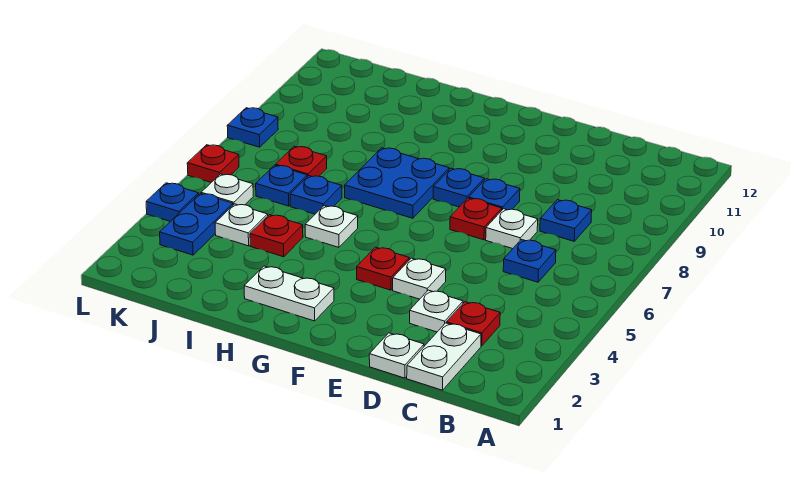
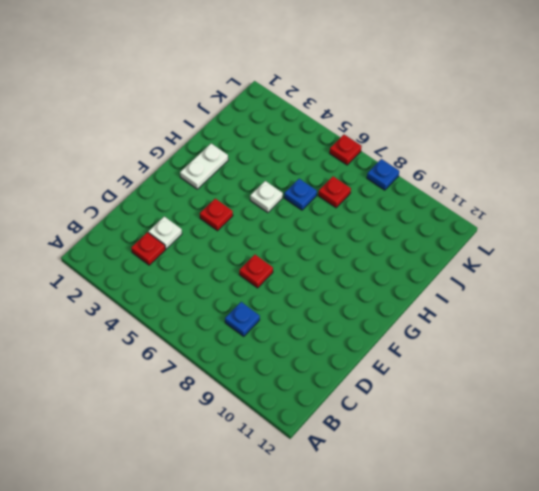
none -> white plate C1:C2 level 1
none -> blue plate C6 level 1
none -> white plate D1 level 1

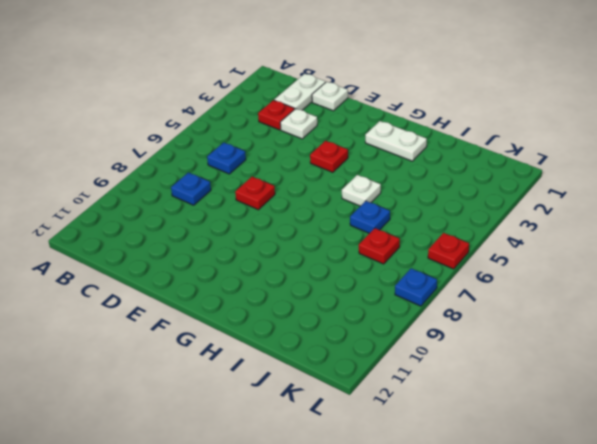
none -> white plate D7 level 1
none -> white plate E4 level 1
none -> blue plate E8 level 1

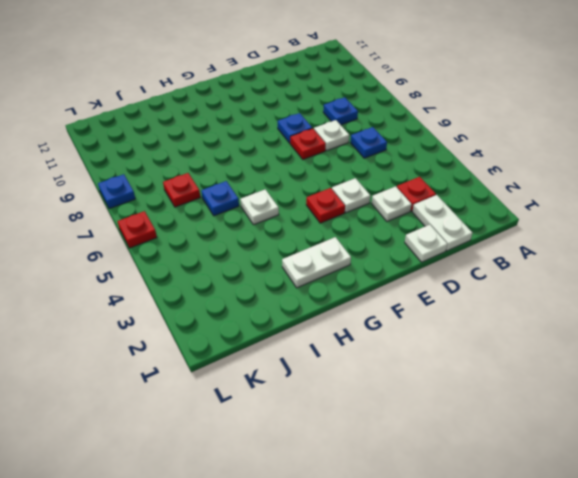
none -> blue plate F8 level 1
none -> blue plate G7:H8 level 1
none -> red plate I4 level 1

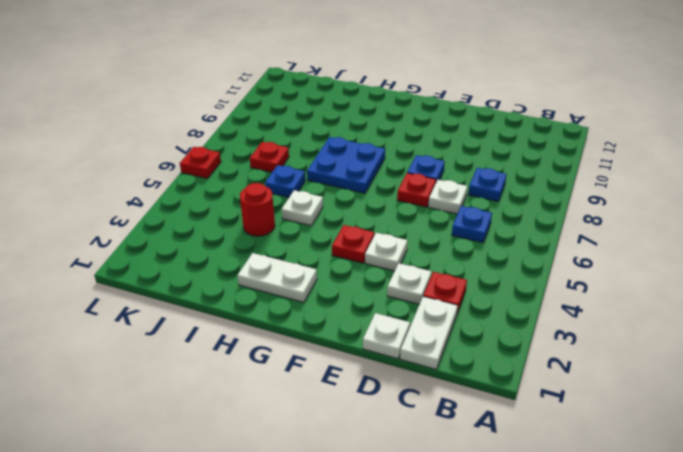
red round brick I4 level 1 -> red plate I4 level 1
none -> blue plate F8 level 1
none -> white plate J4 level 1
none -> blue plate J6 level 1

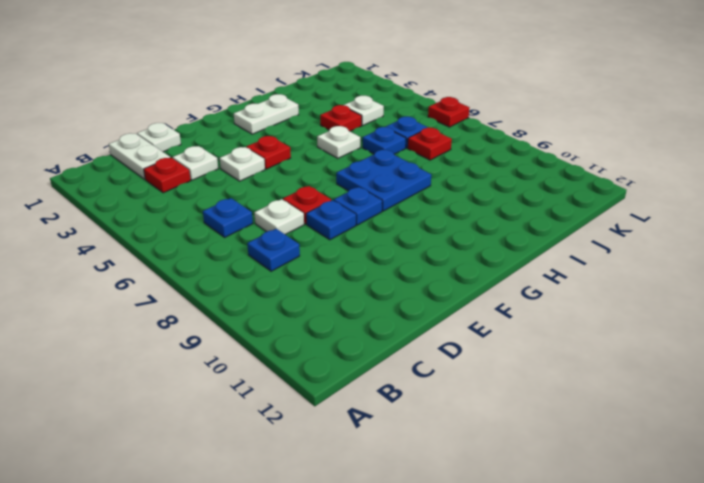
none -> blue plate K3:K4 level 1
none -> white plate K5 level 1
none -> blue plate L4 level 1

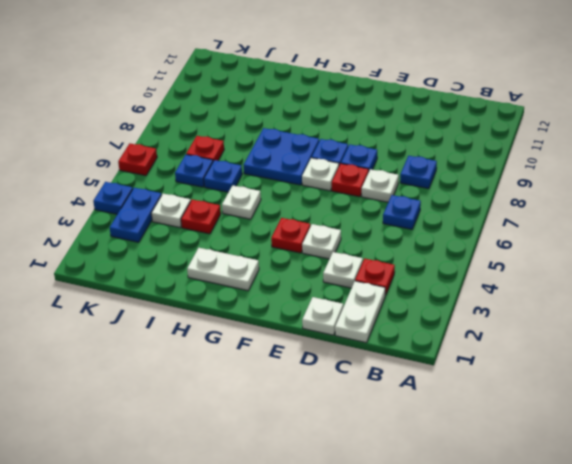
white plate F7 level 1 -> white plate K5 level 1
none -> blue plate L8 level 1

